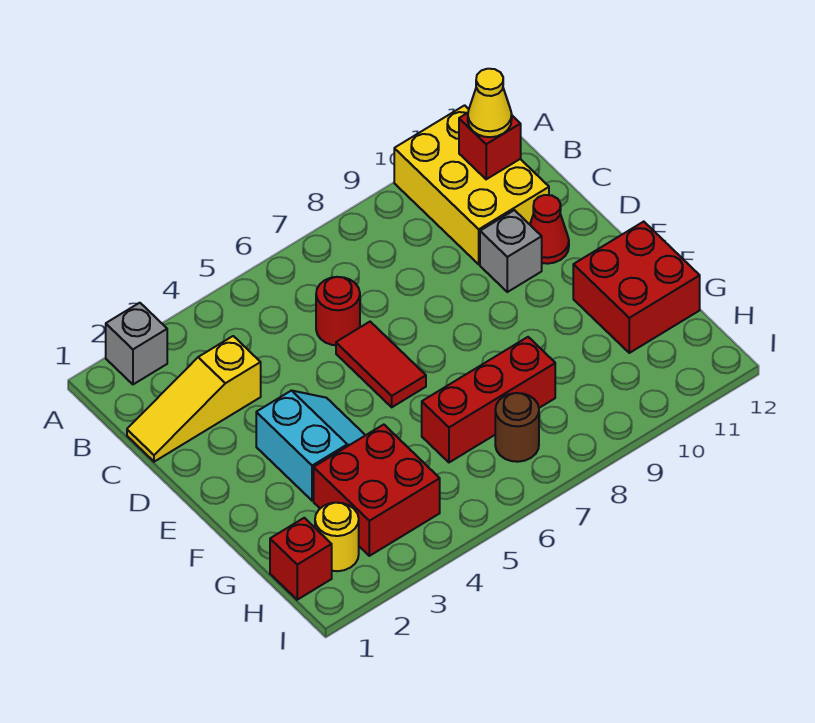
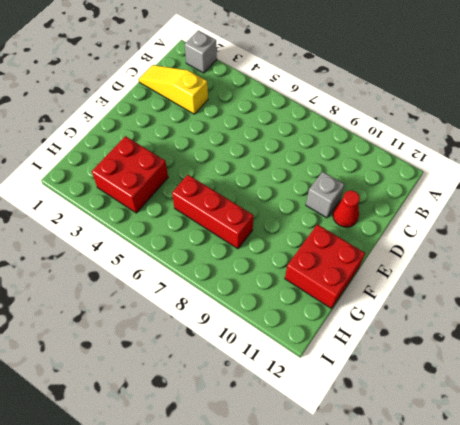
none -> yellow brick A10:C11 level 1
none -> red round brick C6 level 1
none -> red tile D6:E6 level 1

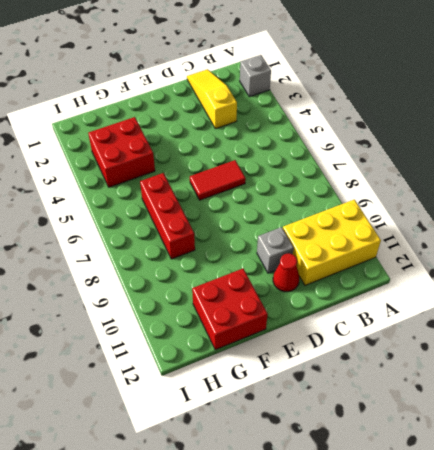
none -> red round brick C6 level 1
none -> cyan slope E3:F4 level 1 top 3
none -> red brick H1 level 1

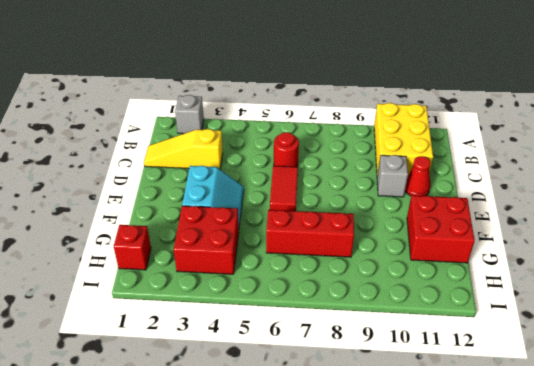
none -> yellow round brick H2 level 1
none -> brown round brick H7 level 1
none -> red brick B11 level 2

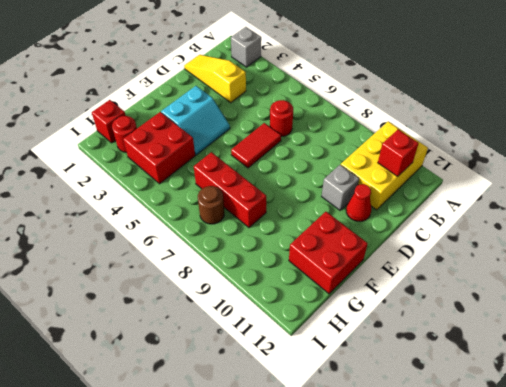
red round brick H2 level 1 -> yellow round brick H2 level 1
none -> yellow cone B11 level 3

